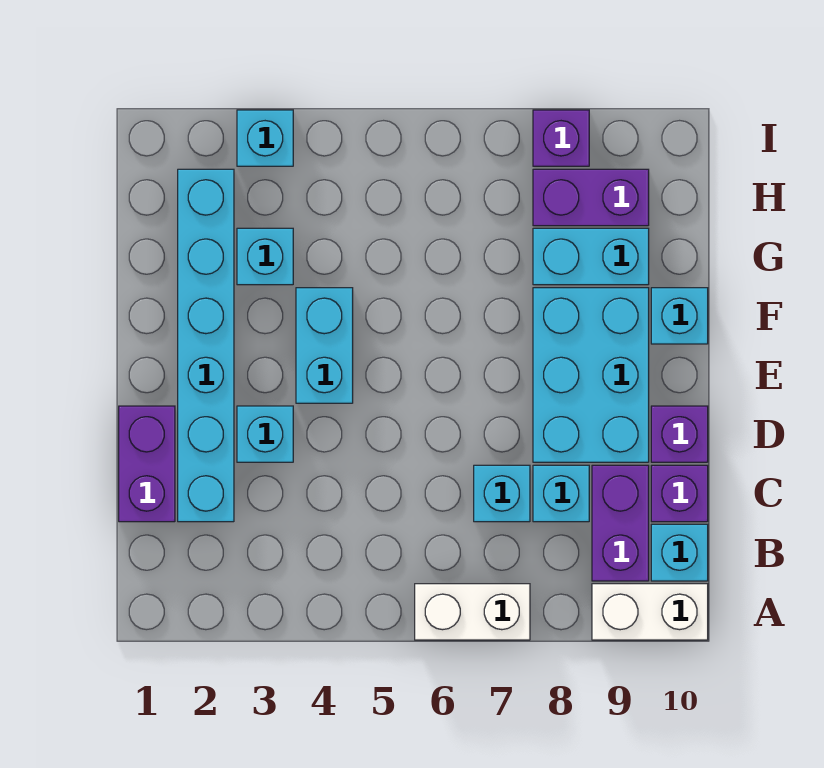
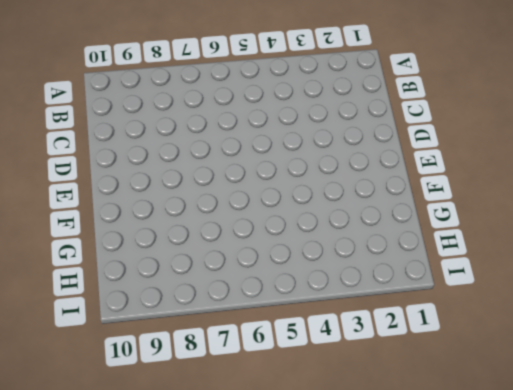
none -> white brick A6:A7 level 1
none -> white brick A9:A10 level 1
none -> purple brick B9:C9 level 1

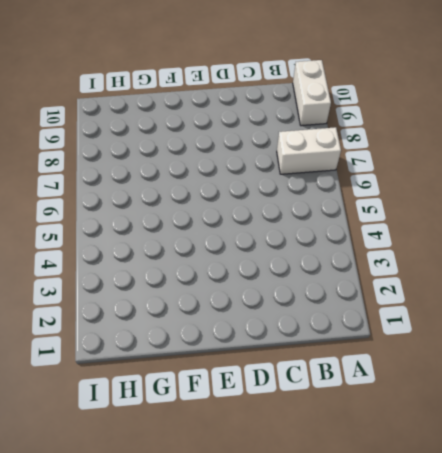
white brick A7:B7 level 1 -> white brick A6:A7 level 1
none -> purple brick B9:C9 level 1
none -> cyan brick B10 level 1
none -> purple brick C1:D1 level 1

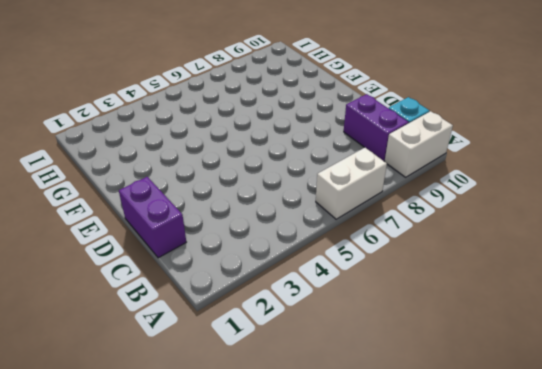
none -> cyan brick C2:H2 level 1
none -> cyan brick C7 level 1
none -> cyan brick C8 level 1

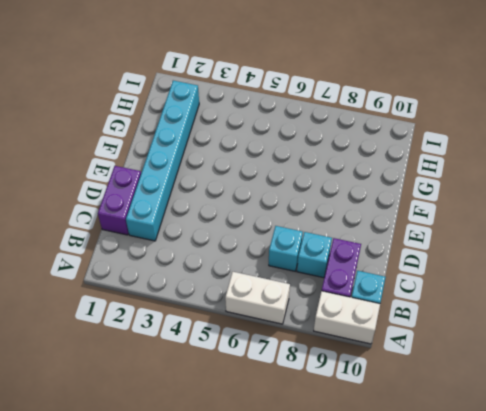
none -> purple brick C10 level 1
none -> cyan brick D3 level 1
none -> cyan brick D8:F9 level 1

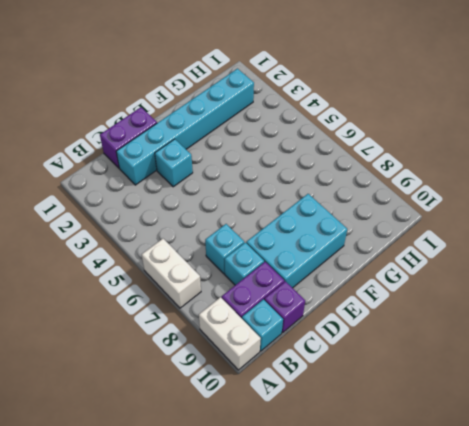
none -> purple brick D10 level 1
none -> cyan brick E4:F4 level 1
none -> cyan brick F10 level 1

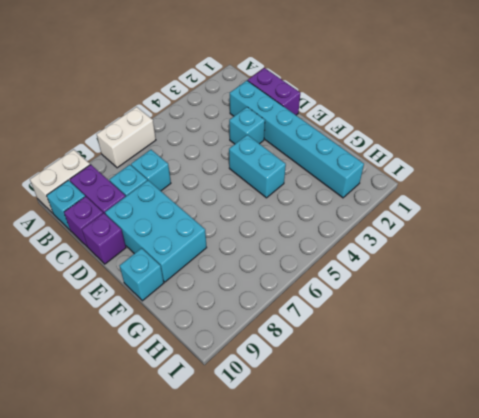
none -> cyan brick G3 level 1
none -> cyan brick G8:G9 level 1
none -> purple brick H8:H9 level 1

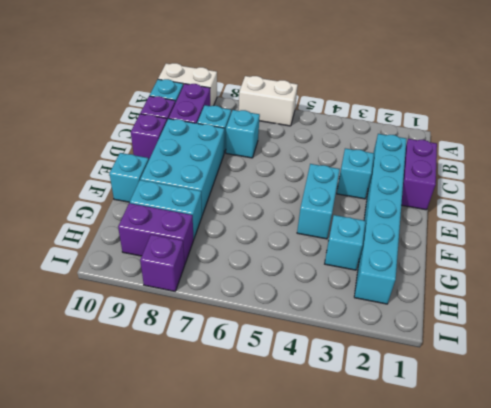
none -> cyan brick I3 level 1

